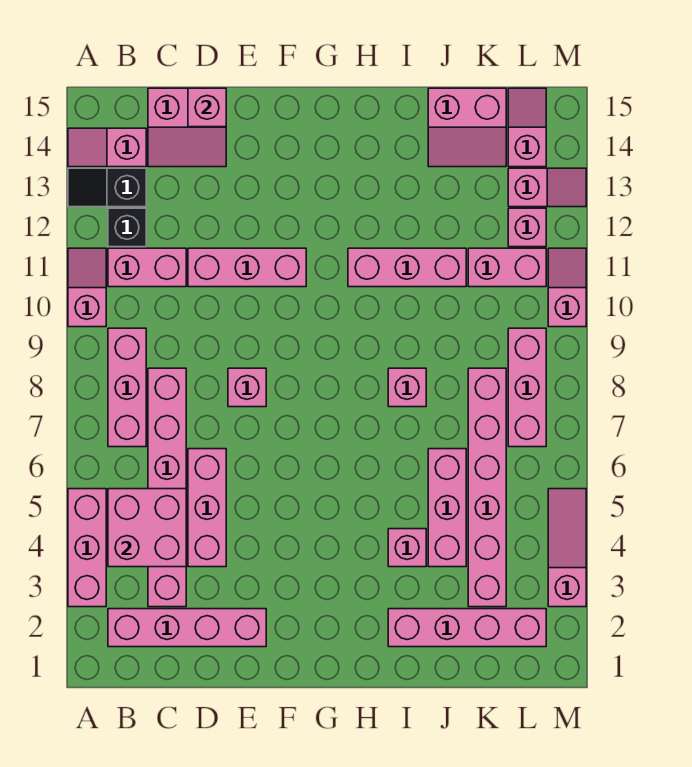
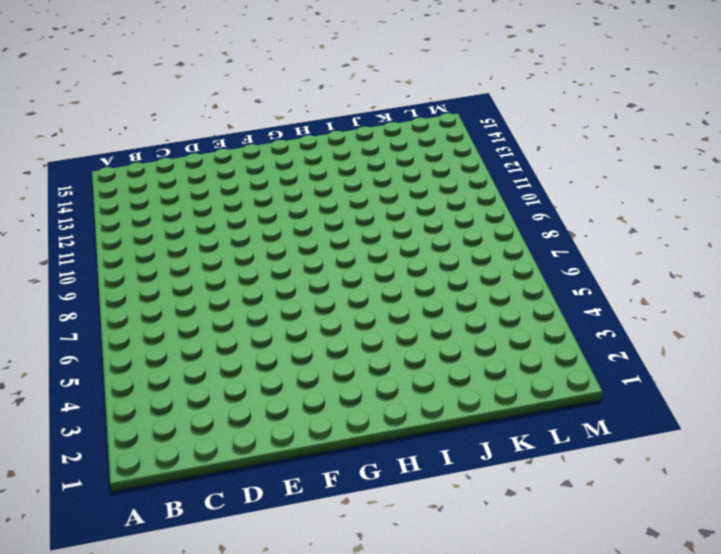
none -> pink brick A3:A5 level 1
none -> pink slope A10:A11 level 1 top 10
none -> black slope A13:B13 level 1 top B

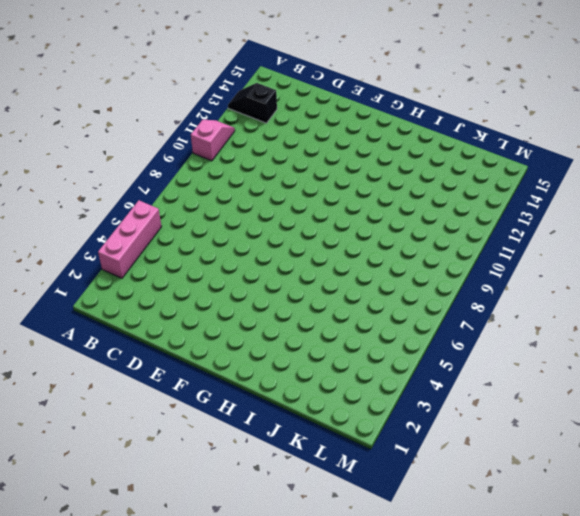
none -> pink slope A14:B14 level 1 top B
none -> pink brick B2:E2 level 1
none -> pink brick B7:B9 level 1

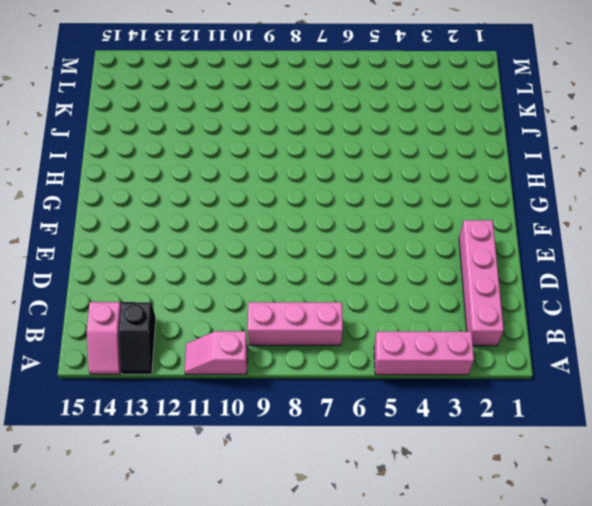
none -> pink brick B11:C11 level 1
none -> black brick B12 level 1
none -> pink brick C3:C8 level 1

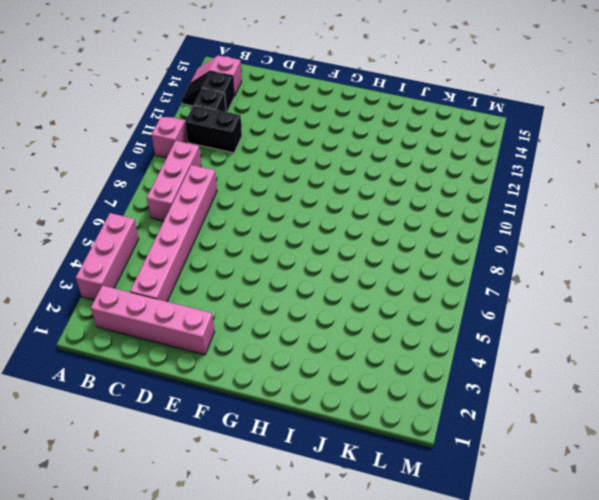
black brick B11:C11 level 1 -> pink brick B11:C11 level 1
none -> pink slope C14:D15 level 1 top 15
none -> pink brick D4:D6 level 1
none -> pink brick D11:F11 level 1

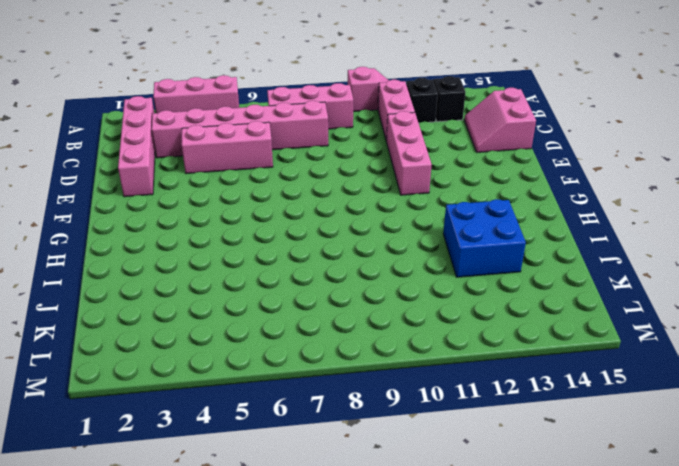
blue brick I12:J13 level 1 -> none
none -> pink slope A14:B14 level 1 top B
none -> pink brick E8 level 1
none -> pink brick H11:J11 level 1

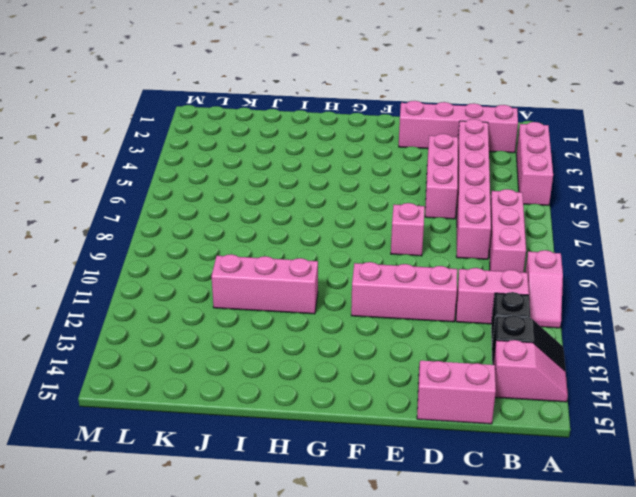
none -> pink brick I2:L2 level 1
none -> pink brick I4 level 1
none -> pink brick I8 level 1

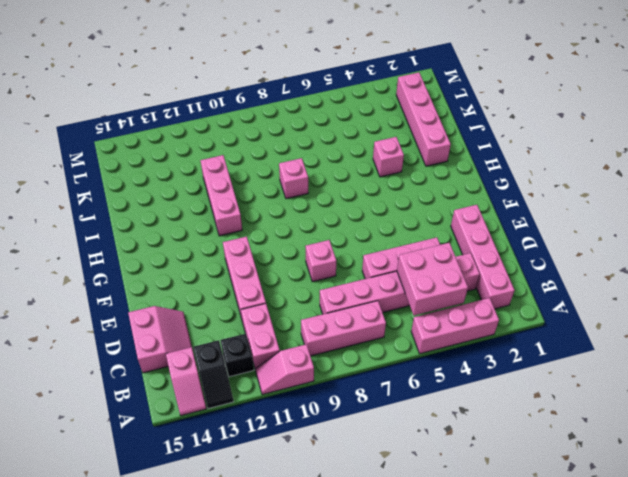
none -> pink brick J4:J6 level 1
none -> pink slope J14:K15 level 1 top 15
none -> pink brick K3:K8 level 1

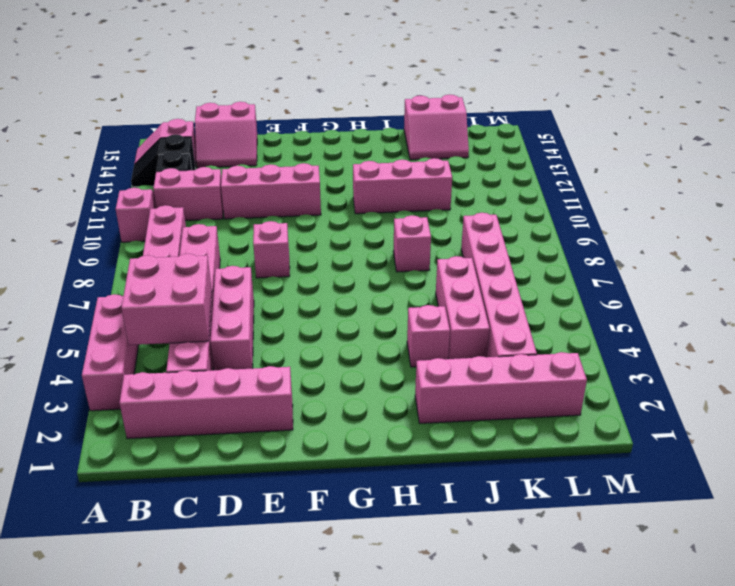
none -> pink brick K11:L11 level 1
none -> pink brick L7:L9 level 1
none -> pink brick L12 level 1

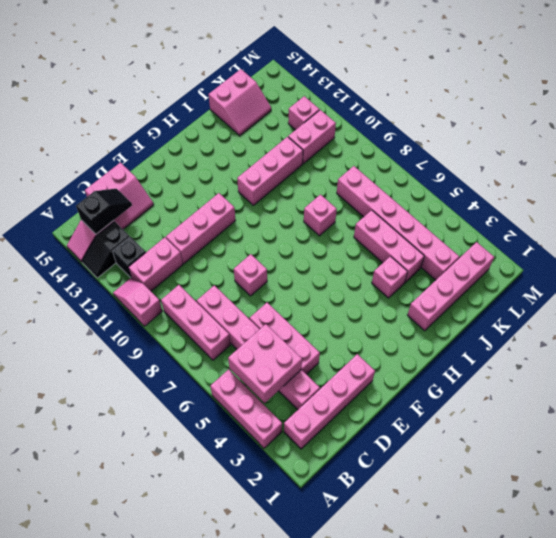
black slope B14:C14 level 2 top B -> none
none -> pink brick L7:L9 level 1
none -> pink slope L13:M13 level 1 top L
none -> pink slope L14:L15 level 1 top 14

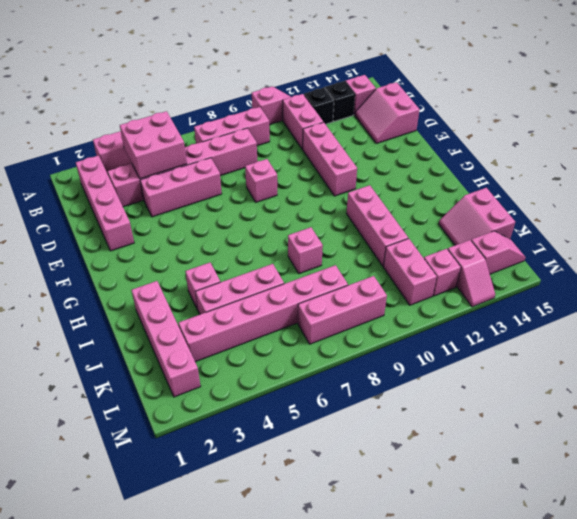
none -> pink slope M3:M5 level 1 top 3
none -> pink slope M10:M11 level 1 top 10
none -> pink brick D15 level 2

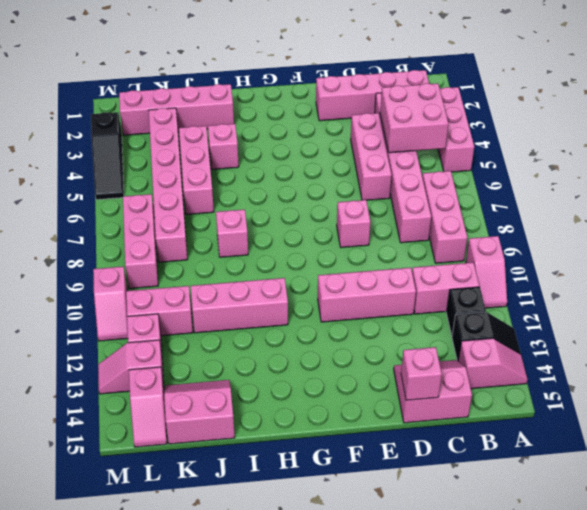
black slope M3:M5 level 1 top 3 -> pink slope M3:M5 level 1 top 3

